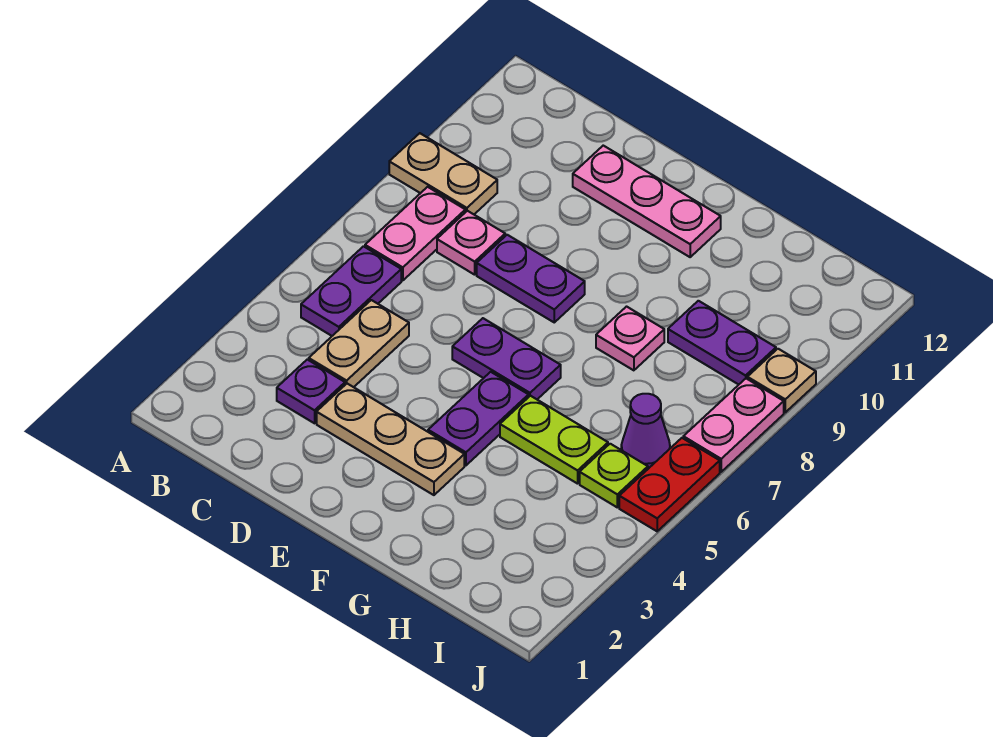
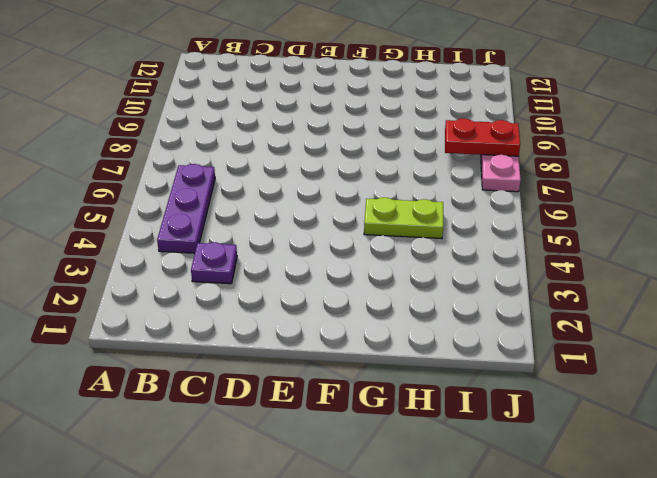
purple plate B4:B6 level 1 -> purple plate B5:B6 level 1
red plate I8:J8 level 2 -> red plate J5:J6 level 1
none -> tan plate A9:B9 level 1
none -> pink plate B7:B8 level 1
none -> tan plate C4:C5 level 1

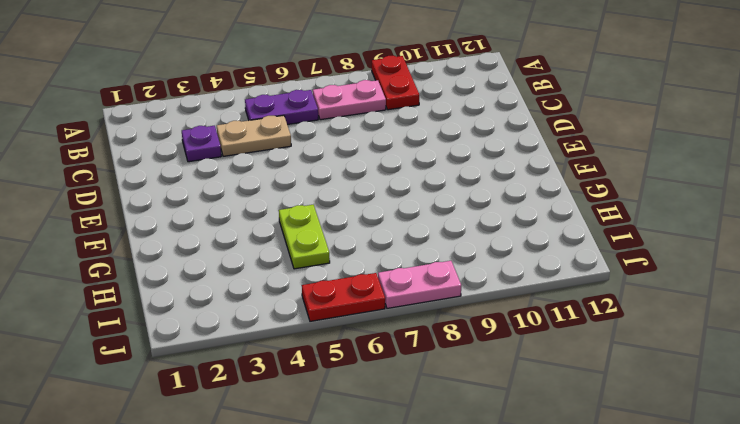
red plate A9:B9 level 1 -> tan plate A9:B9 level 1
none -> pink plate C8 level 1
none -> tan plate D3:F3 level 1
none -> purple plate D8:E8 level 1

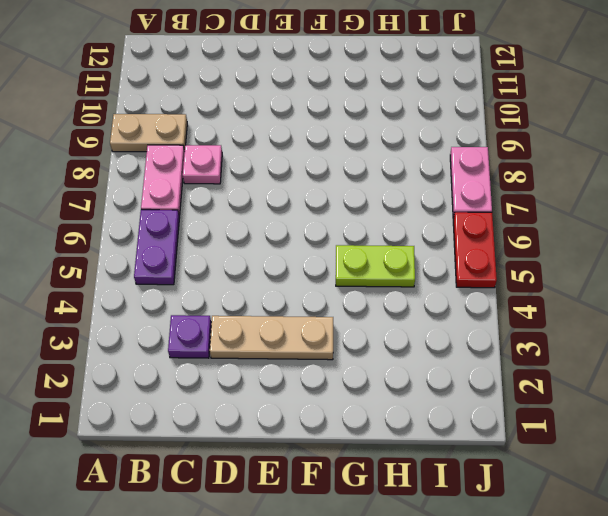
none -> tan plate C4:C5 level 1
none -> purple plate D8:E8 level 1
none -> pink plate D11:F11 level 1

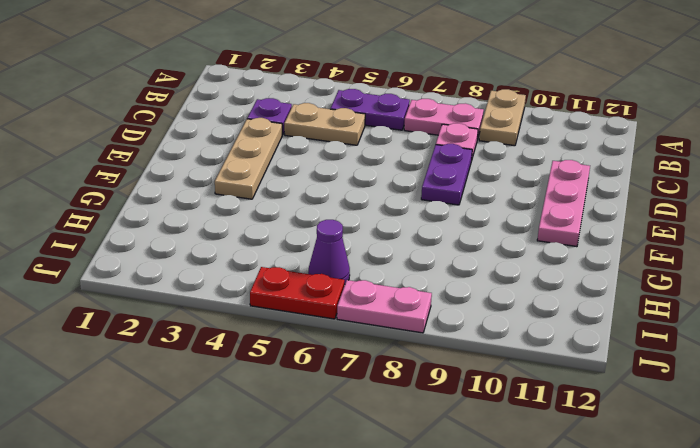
none -> purple plate E6:F6 level 1
none -> purple plate F4:F5 level 1
none -> lime plate G5:H5 level 1

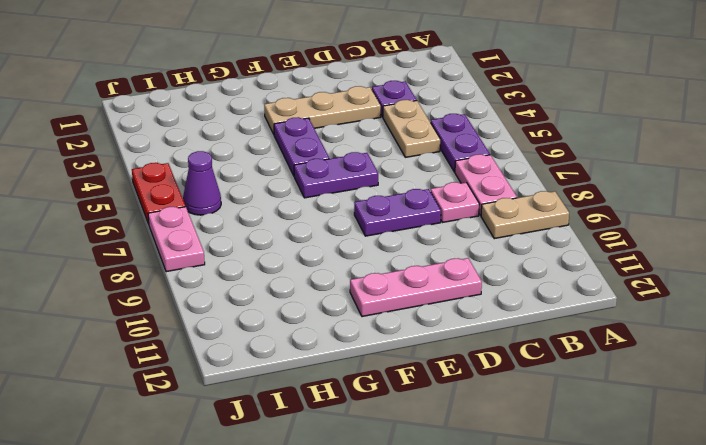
none -> lime plate G5:H5 level 1
none -> pink plate G8 level 1
none -> purple plate H9:I9 level 1

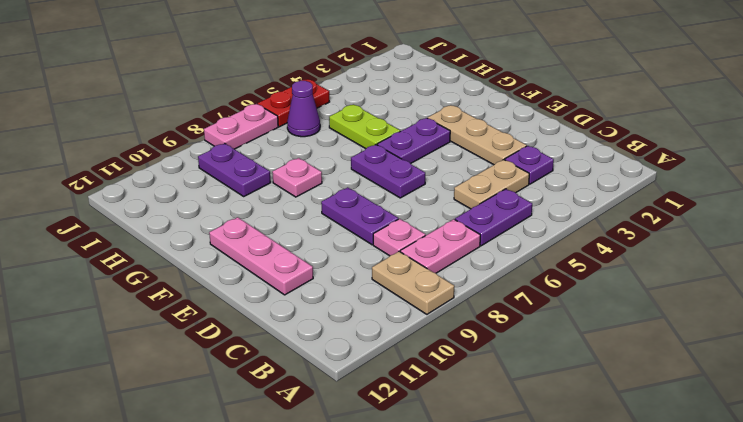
none -> lime plate I5 level 1
none -> tan plate J9 level 1

